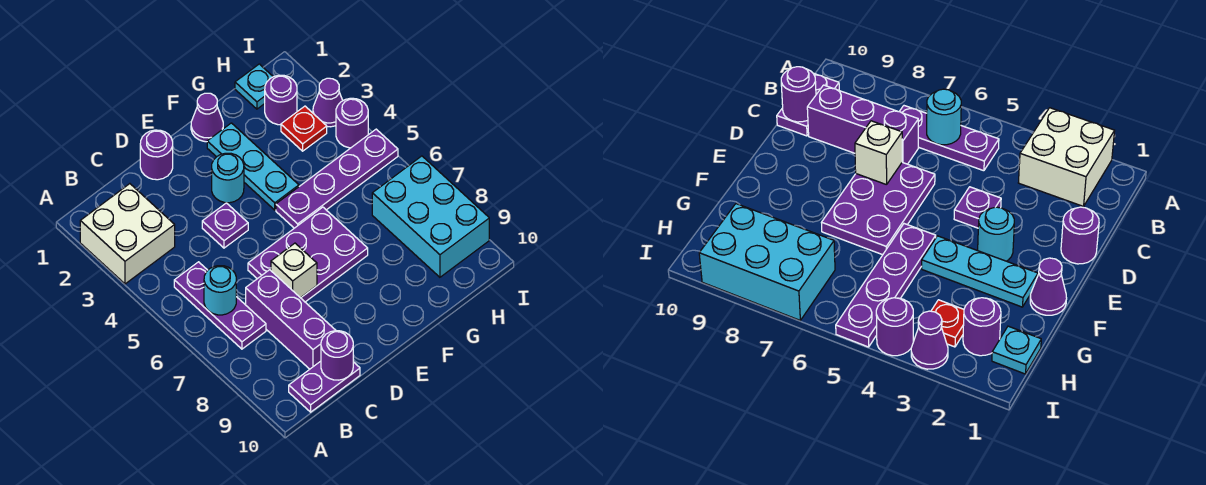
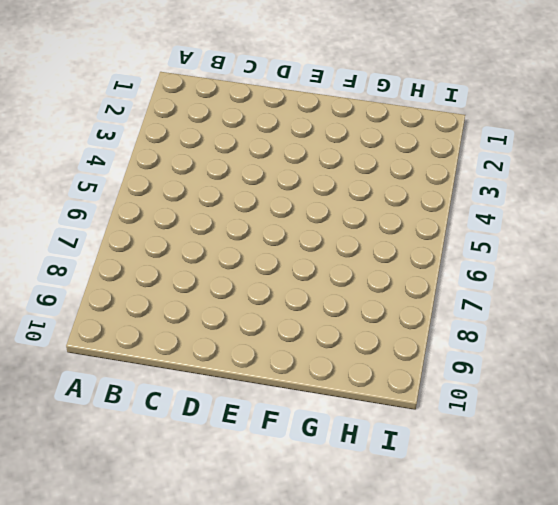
none -> white brick A2:B3 level 1
none -> purple plate B5:B7 level 1
none -> purple plate B10:C10 level 1

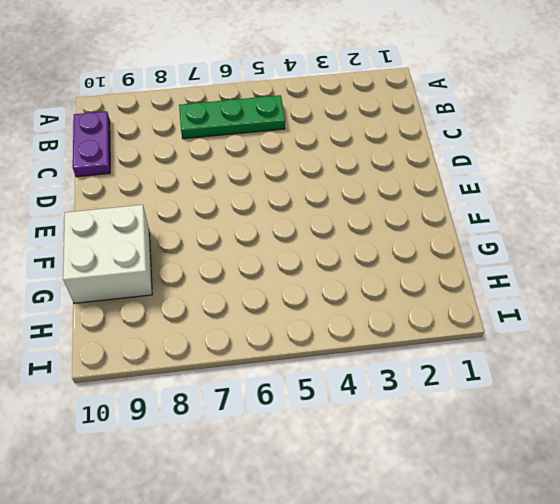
green plate B5:B7 level 1 -> purple plate B5:B7 level 1
white brick F9:G10 level 1 -> white brick A2:B3 level 1
none -> purple brick C7:C9 level 1
none -> purple round brick D1 level 1
none -> purple plate D4 level 1

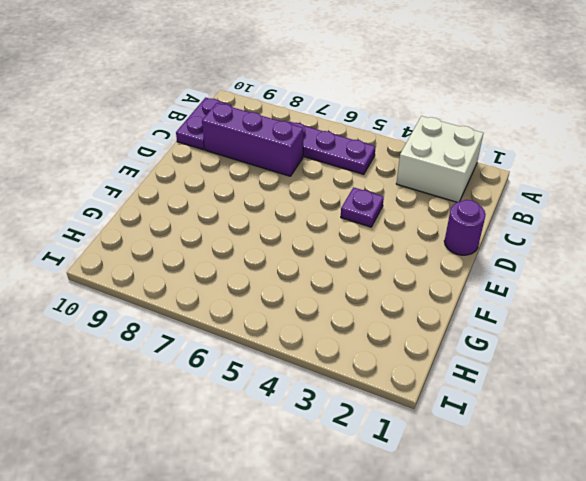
none -> purple plate D6:F7 level 1
none -> cyan round brick E3 level 1
none -> purple cone F1 level 1

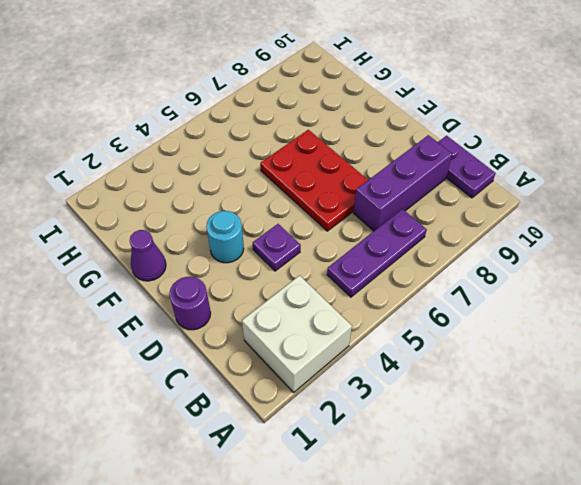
red plate D6:F7 level 1 -> purple plate D6:F7 level 1
none -> cyan plate F2:F4 level 1
none -> purple plate F5:I5 level 1
none -> cyan plate H1 level 1

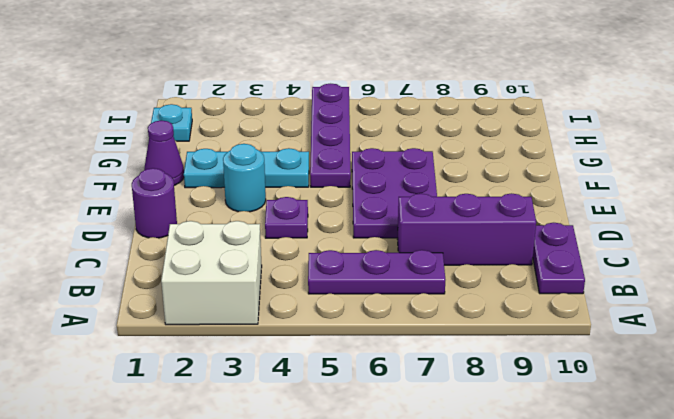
none -> purple round brick H2 level 1
none -> red plate H3 level 1
none -> cyan brick H7:I9 level 1

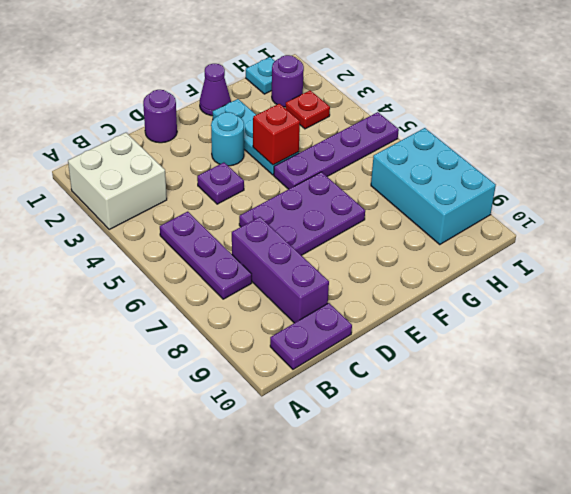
red brick F4 level 2 -> none
none -> purple cone I3 level 1
none -> purple round brick I4 level 1
none -> cyan round brick B6 level 2

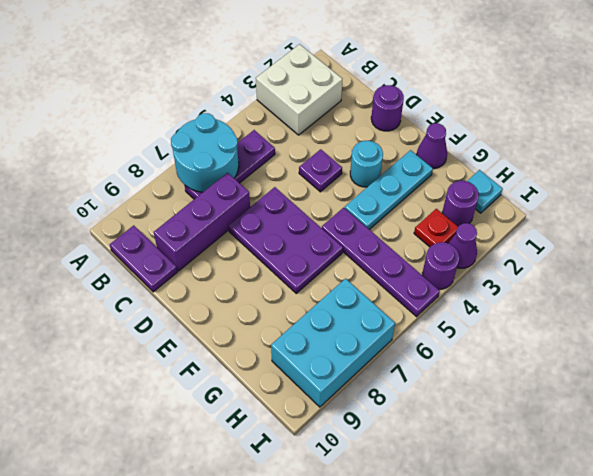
cyan round brick A6:B7 level 2 -> cyan round brick B6 level 2
none -> purple round brick C10 level 2
none -> white brick D7 level 2

